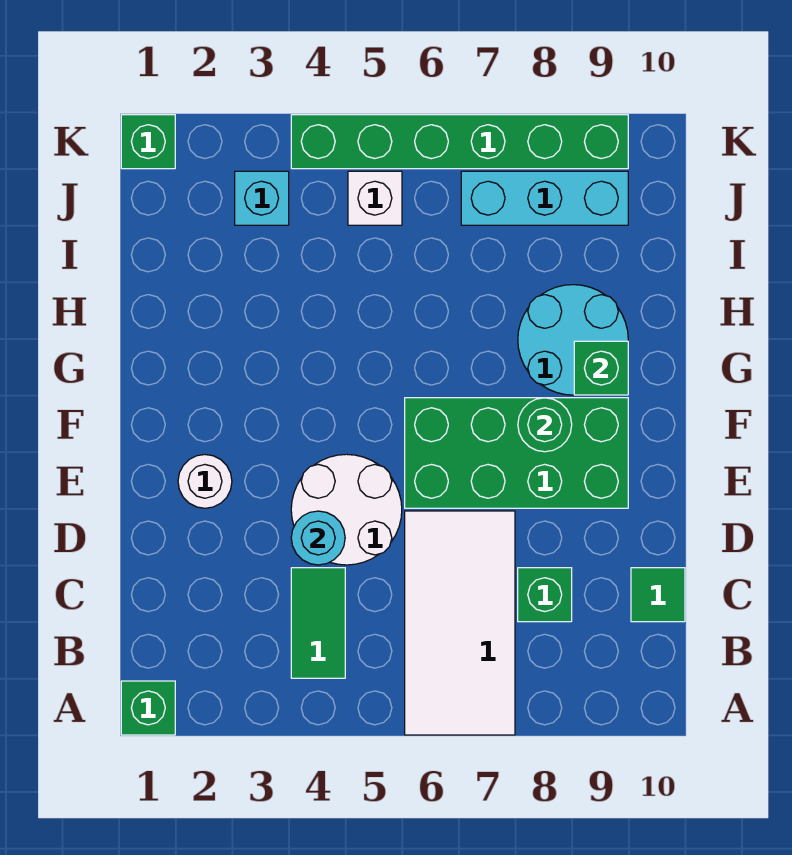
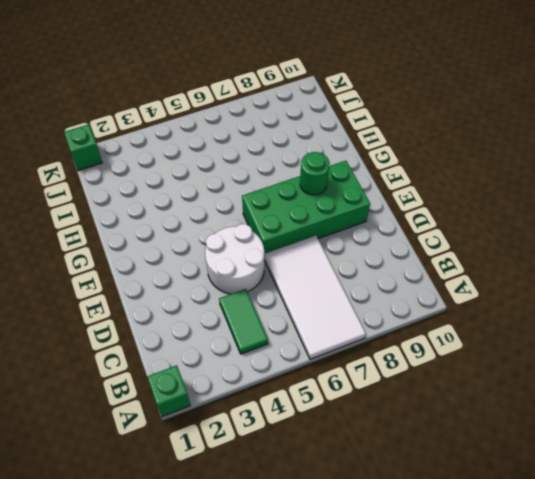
none -> green brick C8 level 1
none -> green tile C10 level 1
none -> white round brick E2 level 1

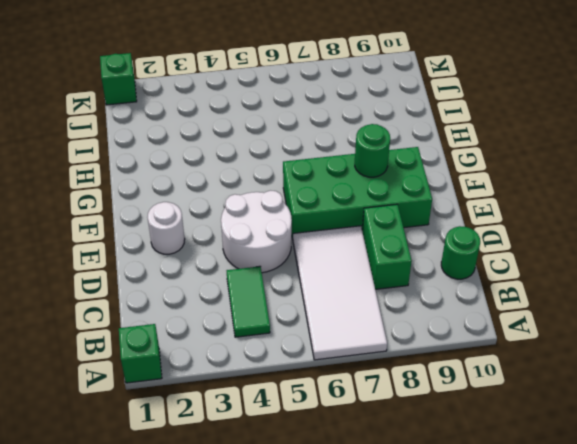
green brick C8:D8 level 1 -> green brick C8 level 1
green round brick C10 level 1 -> green tile C10 level 1
none -> cyan round brick G8:H9 level 1
none -> cyan brick J3 level 1
none -> white brick J5 level 1

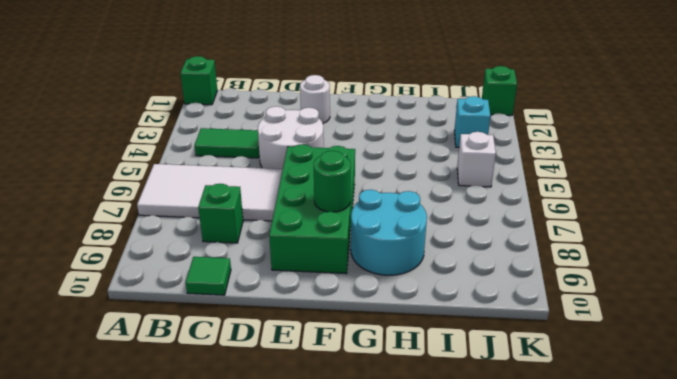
none -> cyan brick J7:J9 level 1
none -> green brick K4:K9 level 1
none -> cyan round brick D4 level 2

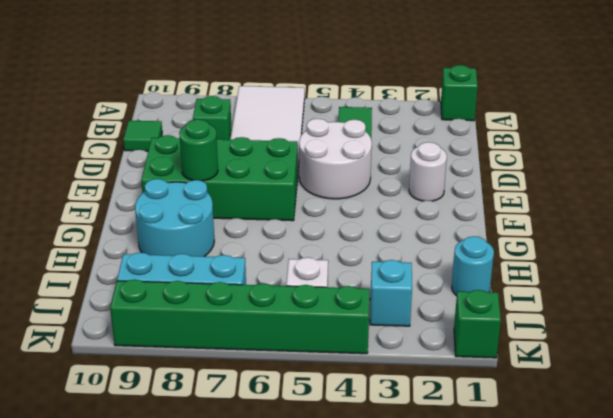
cyan round brick I1 level 1 -> cyan round brick D4 level 2
none -> green brick G9 level 2

